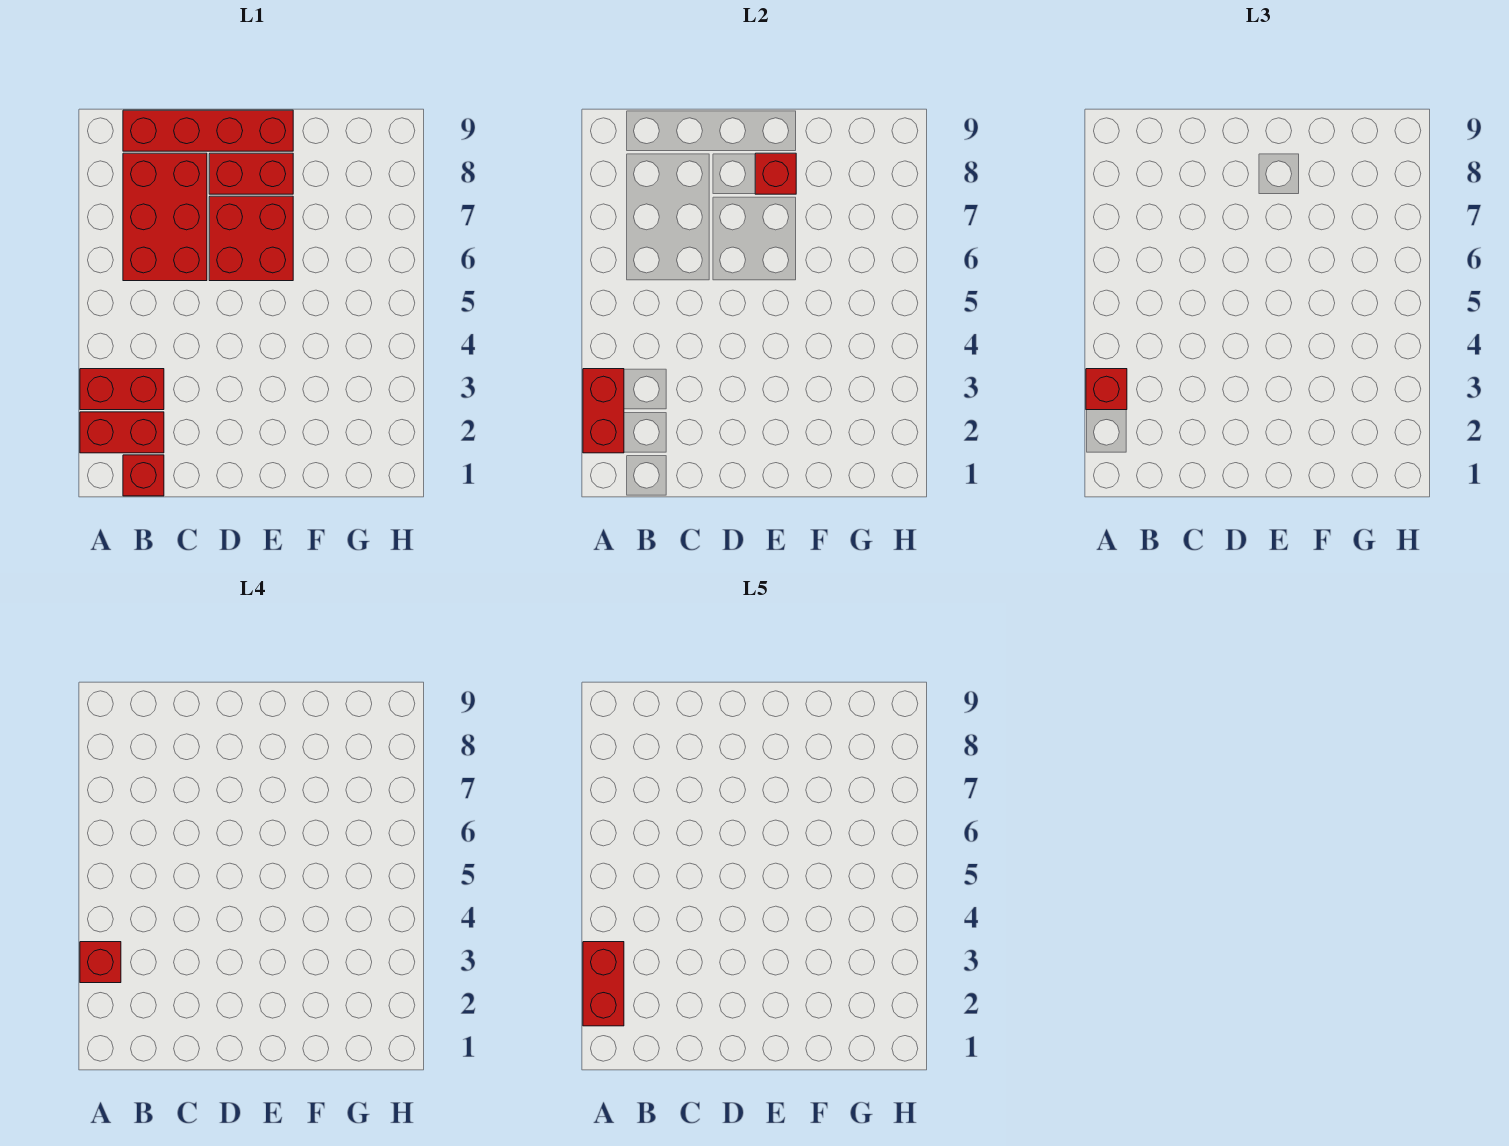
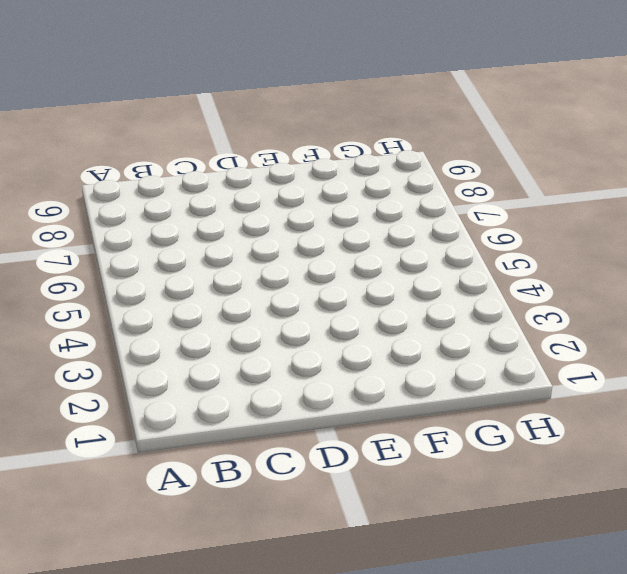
none -> red brick A2:B2 level 1
none -> red brick A3:B3 level 1
none -> red brick B1 level 1

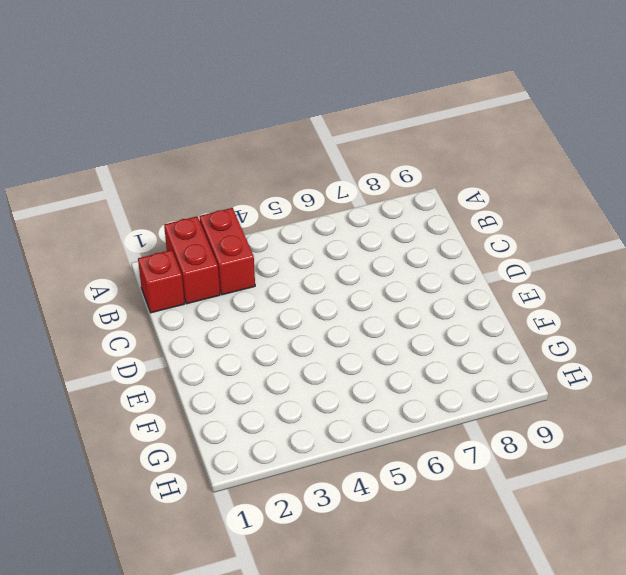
none -> red brick B6:C8 level 1
none -> red brick B9:E9 level 1
none -> red brick D6:E7 level 1

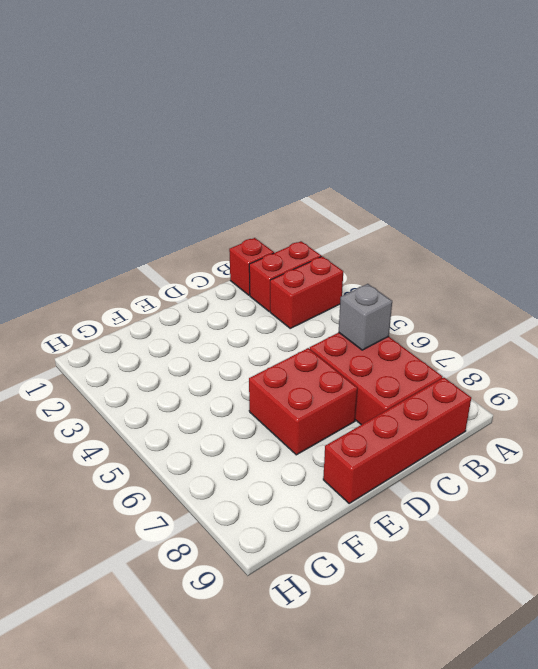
grey brick B6 level 2 -> none
none -> red brick D8:E8 level 1
none -> red brick A2:A3 level 2
none -> red brick E8 level 2

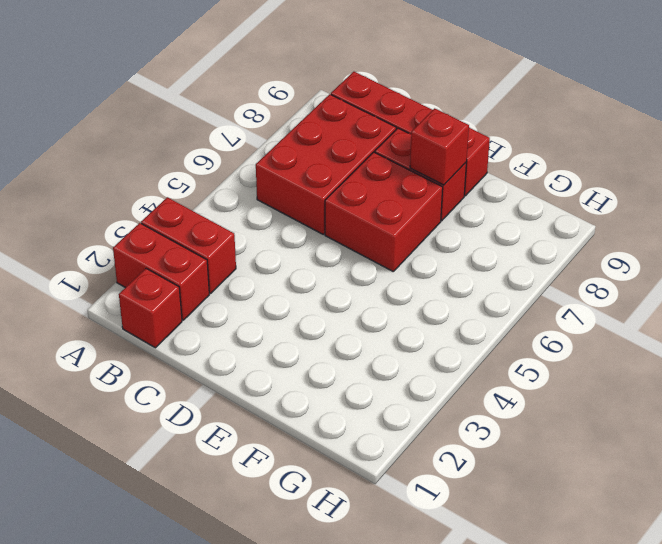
none -> red brick A2:A3 level 2
none -> red brick A3 level 3
none -> red brick A3 level 4

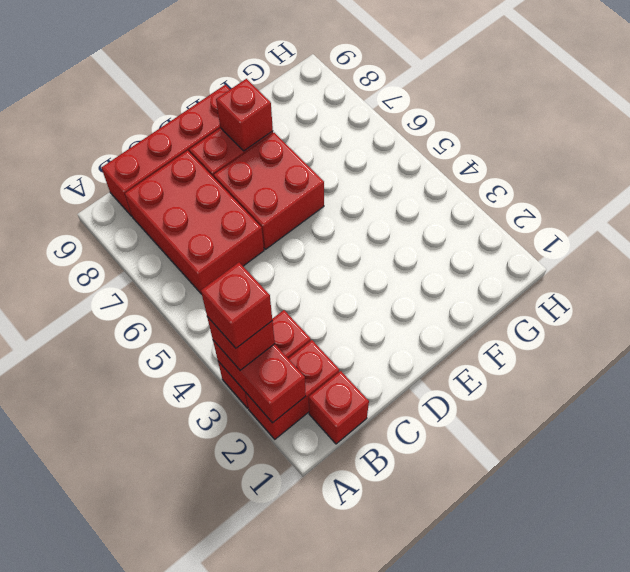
none -> red brick A2:A3 level 5

